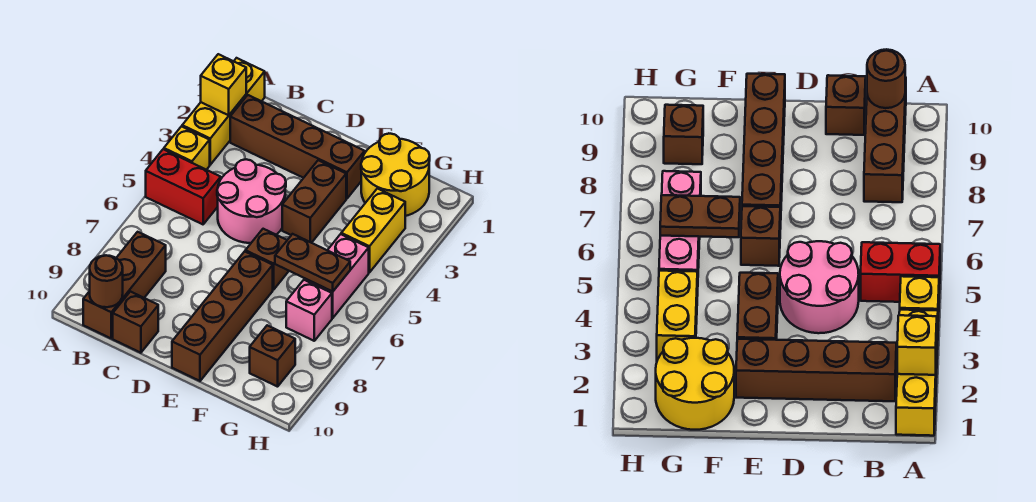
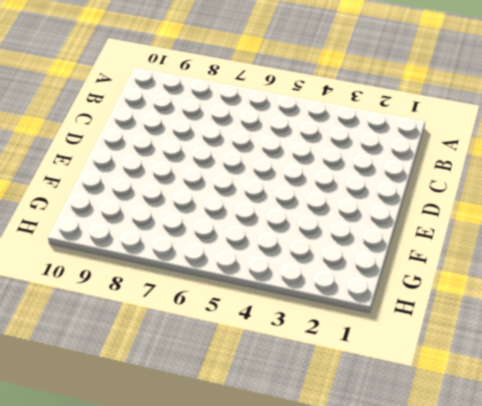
none -> yellow brick A1:A3 level 1
none -> yellow brick A4 level 1
none -> red brick A5:B5 level 1

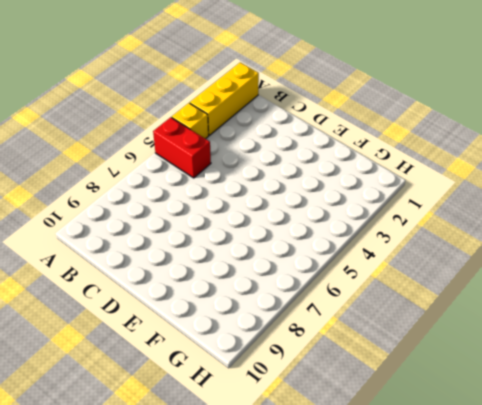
none -> brown brick B2:E2 level 1
none -> brown brick B8:B10 level 1
none -> pink round brick C4:D5 level 1

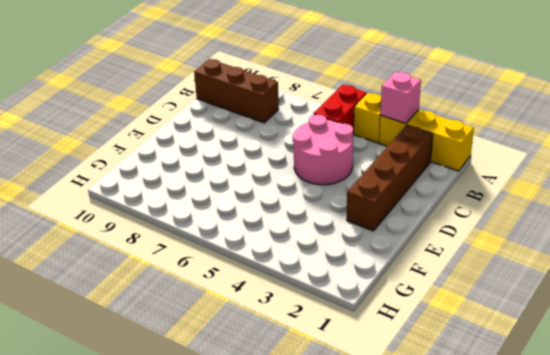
pink brick A3 level 2 -> pink brick G7 level 1
none -> brown brick C10 level 1
none -> brown brick E3:E4 level 1
none -> brown brick E6 level 1

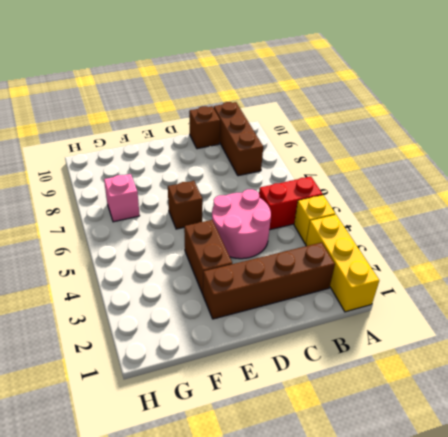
none -> brown brick E7:E10 level 1
none -> yellow round brick F1:G2 level 1
none -> yellow brick G3:G4 level 1

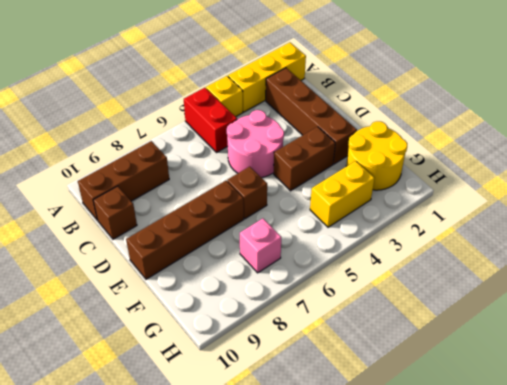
none -> pink brick G5:G6 level 1
none -> brown brick G9 level 1
none -> yellow brick A2 level 2

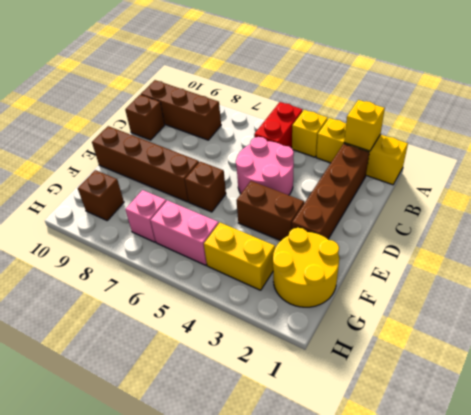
none -> brown round brick B10 level 2
none -> brown plate F6:G6 level 2

